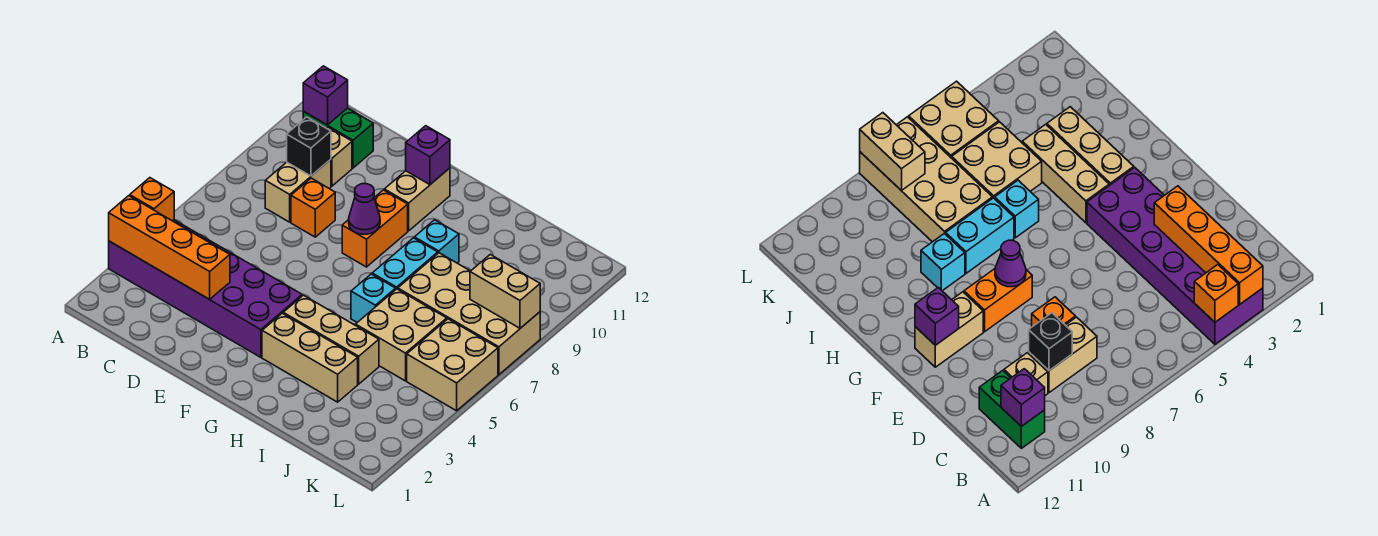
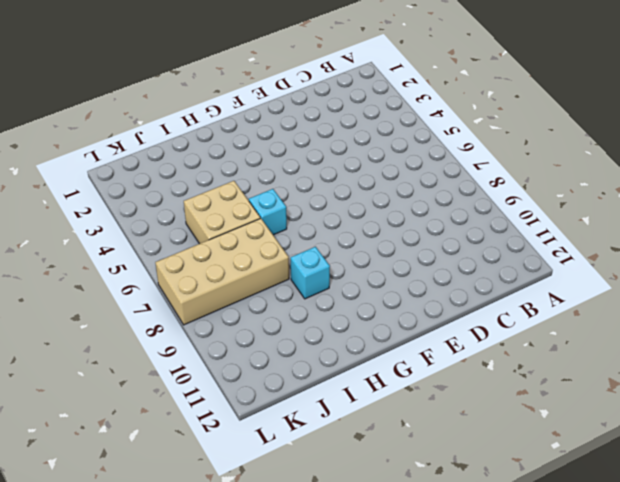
none -> purple brick A3:F4 level 1
none -> green brick B11:C11 level 1
none -> tan brick C8:C9 level 1

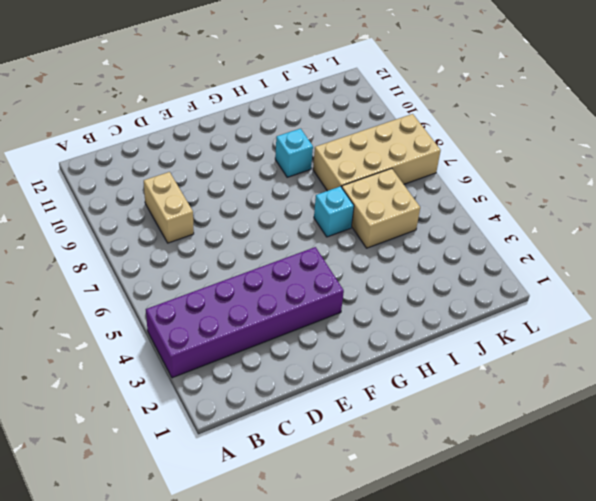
none -> green brick B11:C11 level 1
none -> tan brick C10 level 1
none -> orange brick D8 level 1

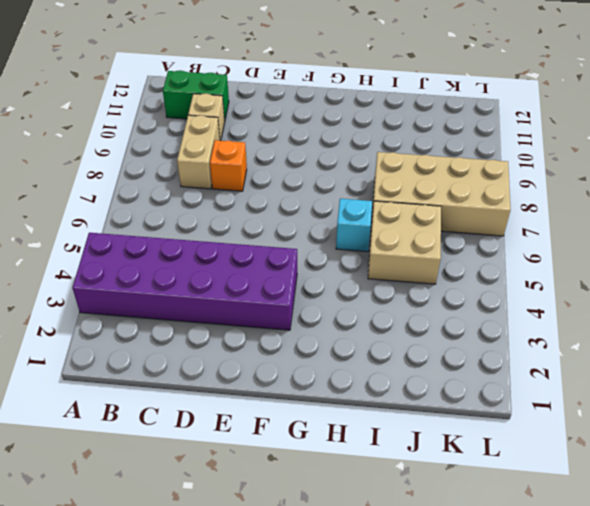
none -> orange brick F8:F9 level 1
none -> tan brick F10:F11 level 1
none -> tan brick G3:I3 level 1

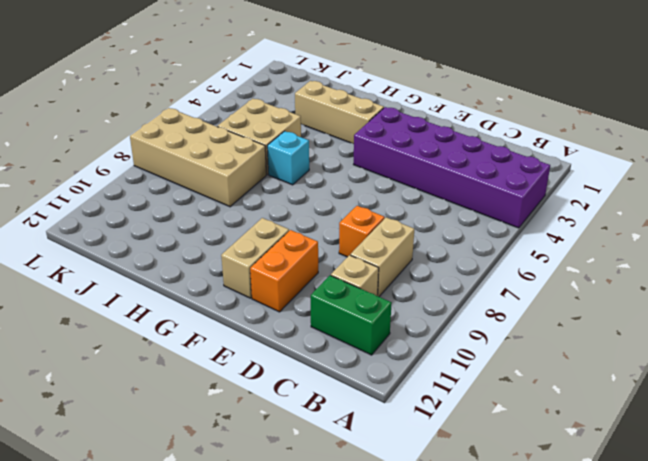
orange brick E10:E11 level 1 -> orange brick F8:F9 level 1
none -> tan brick G4:I4 level 1
none -> cyan brick H7:H8 level 1
none -> cyan brick H9 level 1

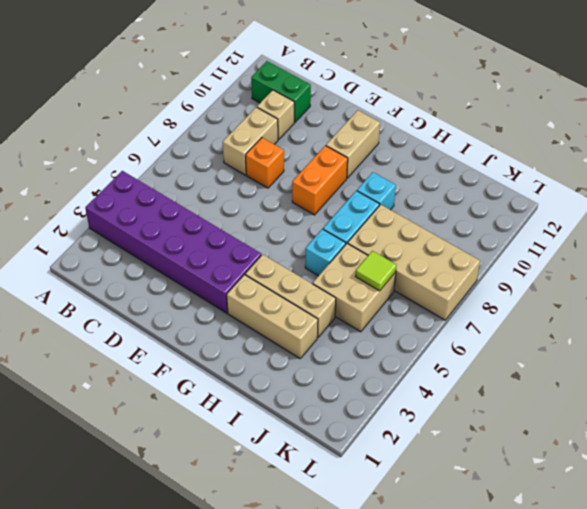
lime tile J6 level 2 -> none
none -> tan brick K5:L6 level 1
none -> orange brick A3:D3 level 2
none -> orange brick A4 level 2

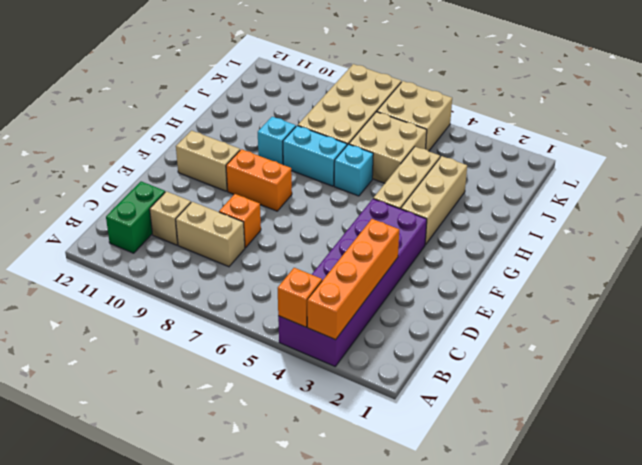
none -> purple brick B11 level 2
none -> black brick C9 level 2
none -> purple cone F8 level 2

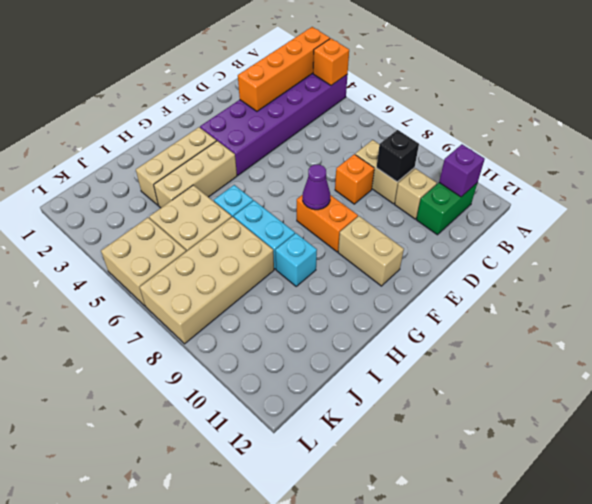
none -> purple brick F11 level 2
none -> tan brick K8:L8 level 2

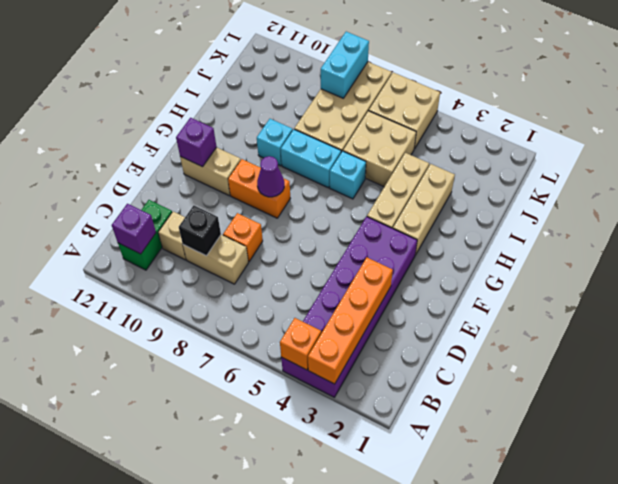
cyan brick K8:L8 level 2 -> tan brick K8:L8 level 2

